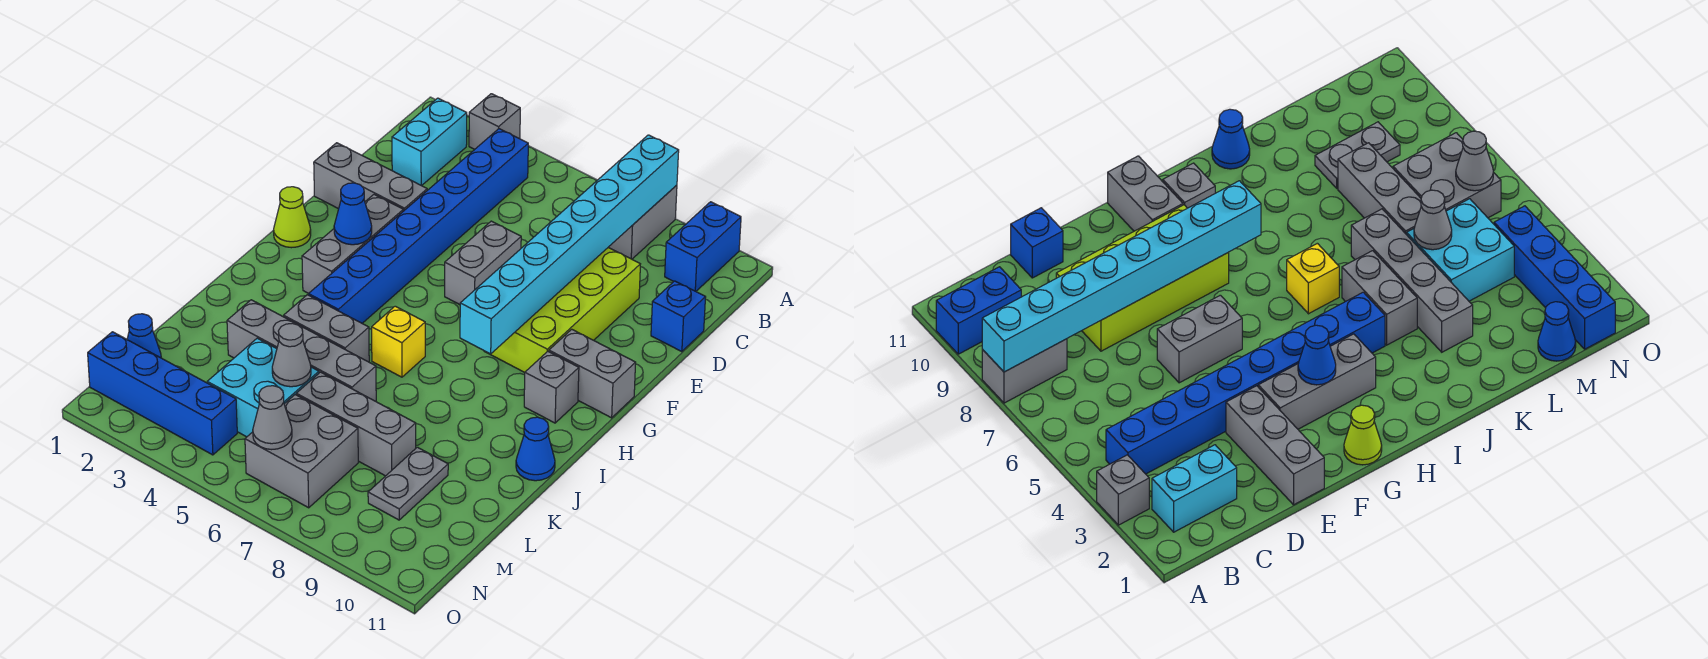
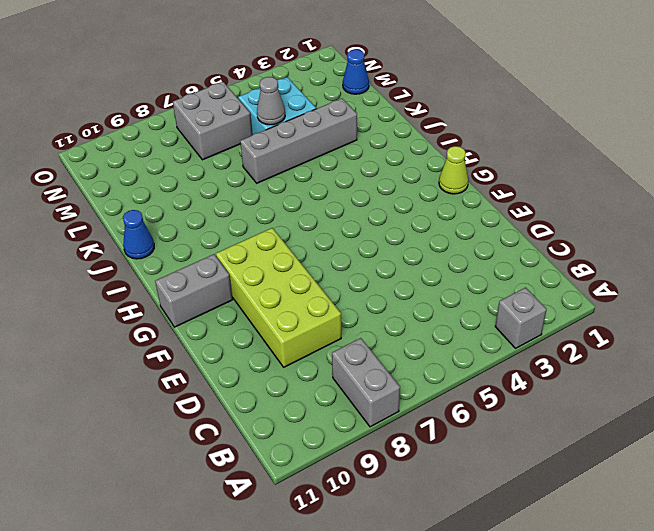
none -> blue brick A10:B10 level 1
none -> cyan brick B2:C2 level 1
none -> blue brick B4:I4 level 1

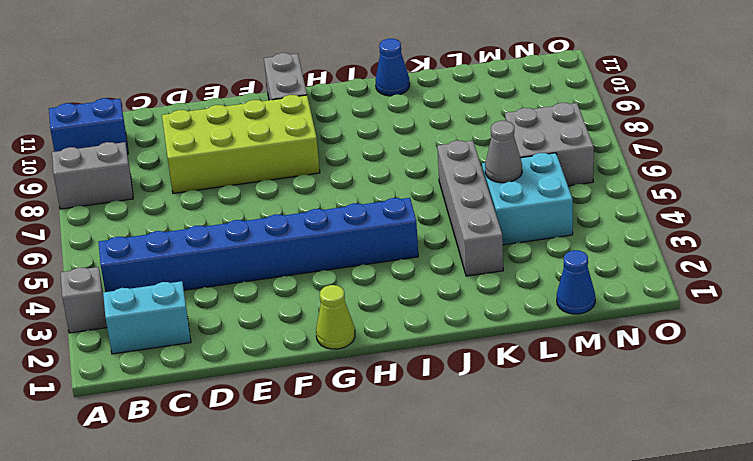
none -> blue brick D11 level 1
none -> grey brick E1:E3 level 1
none -> grey brick E6:F6 level 1

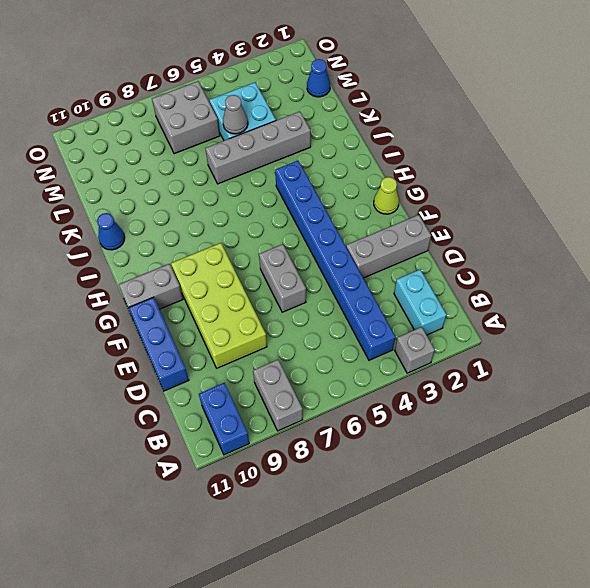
blue brick D11:F11 level 1 -> blue brick D11 level 1
none -> grey brick F3:H3 level 1
none -> grey brick H10 level 1
none -> yellow brick I6 level 1

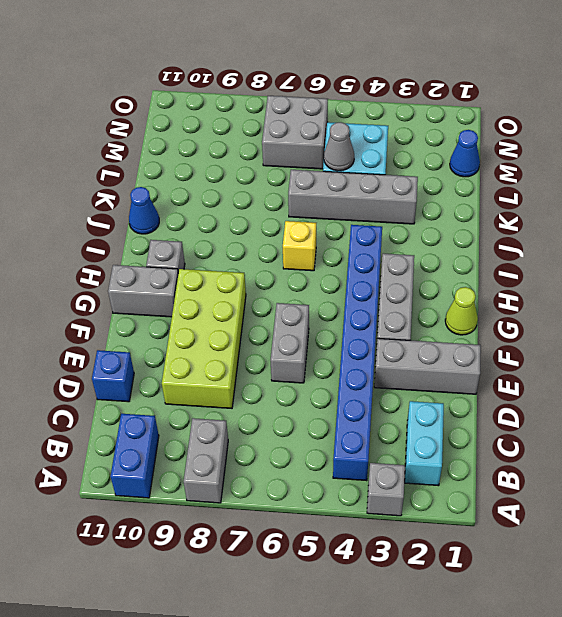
none -> grey brick J4:J5 level 1
none -> grey brick L6:L8 level 1
none -> grey plate L9:M9 level 1

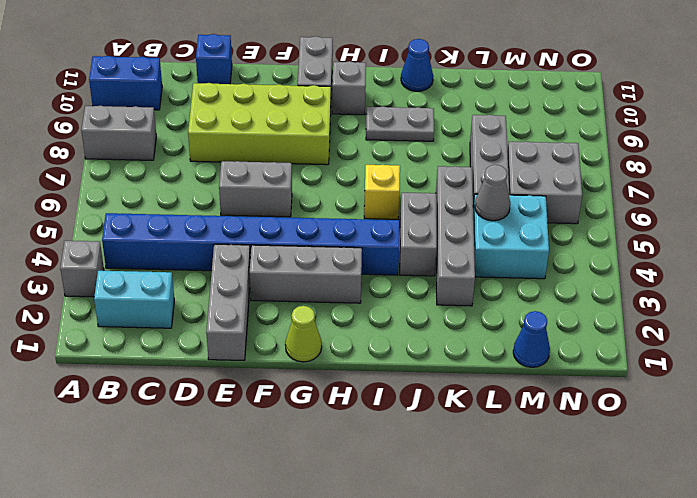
grey plate I9:J9 level 1 -> grey plate L9:M9 level 1
none -> blue brick N1:N4 level 1
none -> cyan brick A8:H8 level 2
none -> blue cone G3 level 2

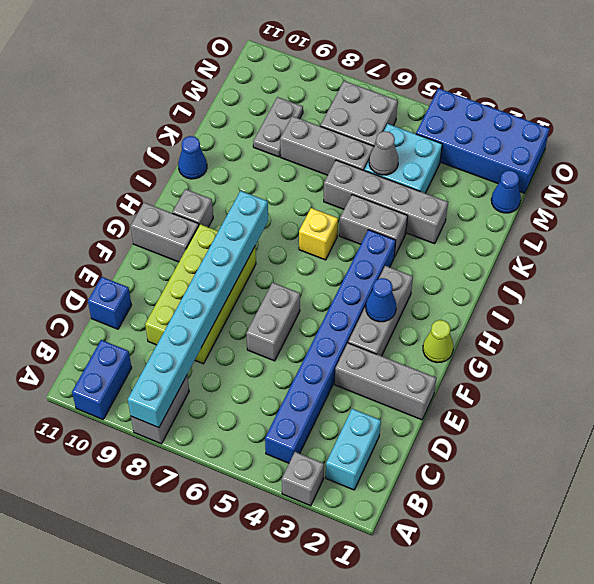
blue brick N1:O4 level 1 -> blue brick N1:N4 level 1
none -> grey cone N6 level 2

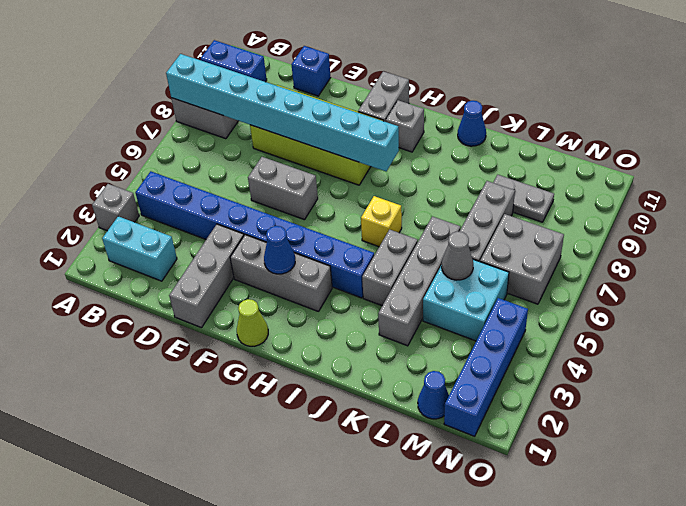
none -> grey cone N6 level 2

